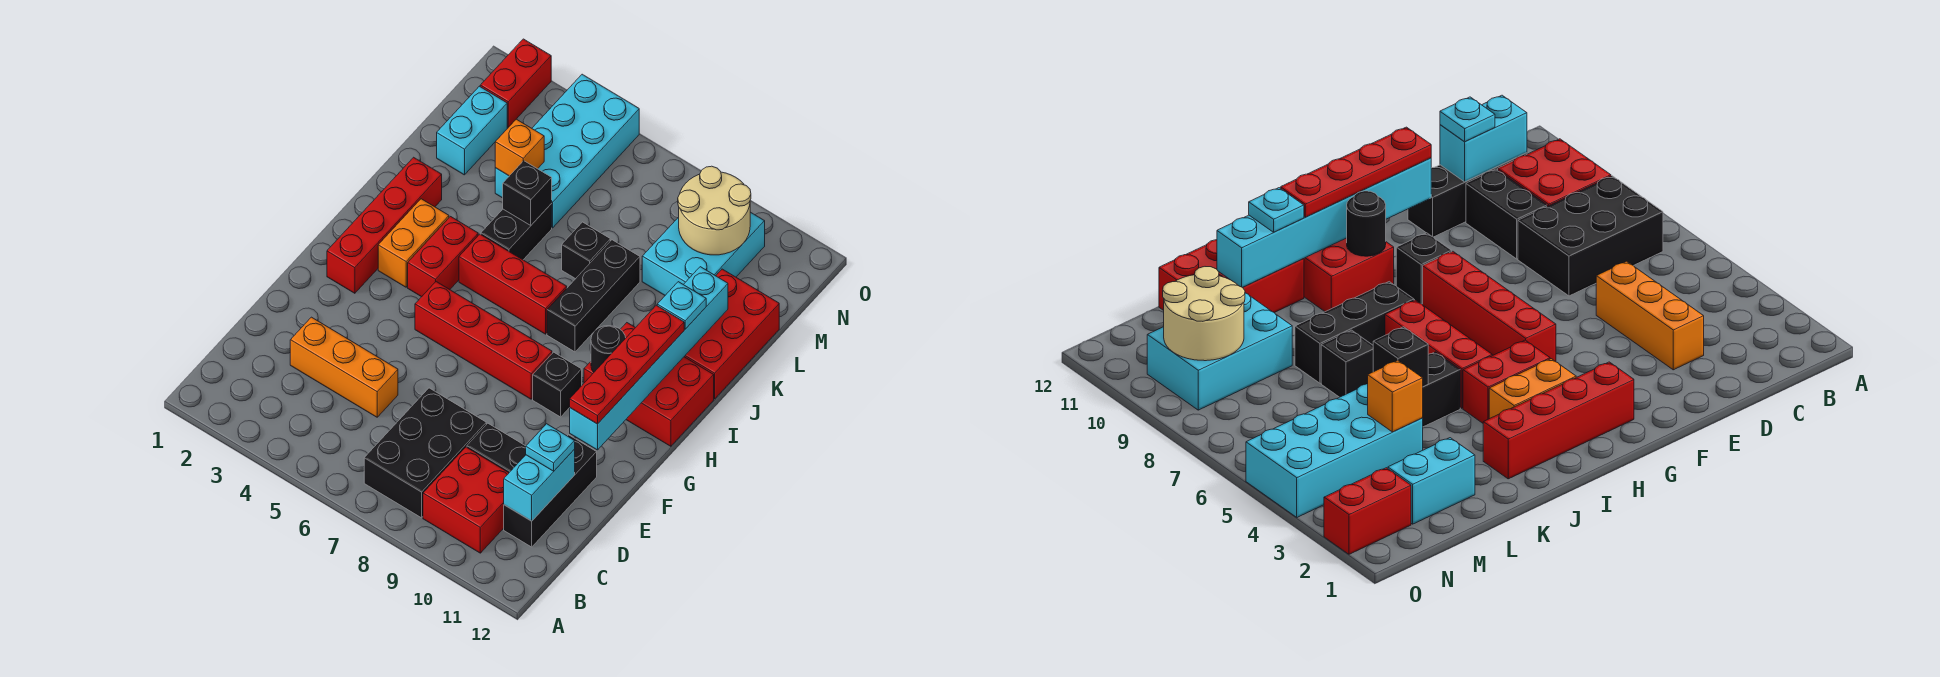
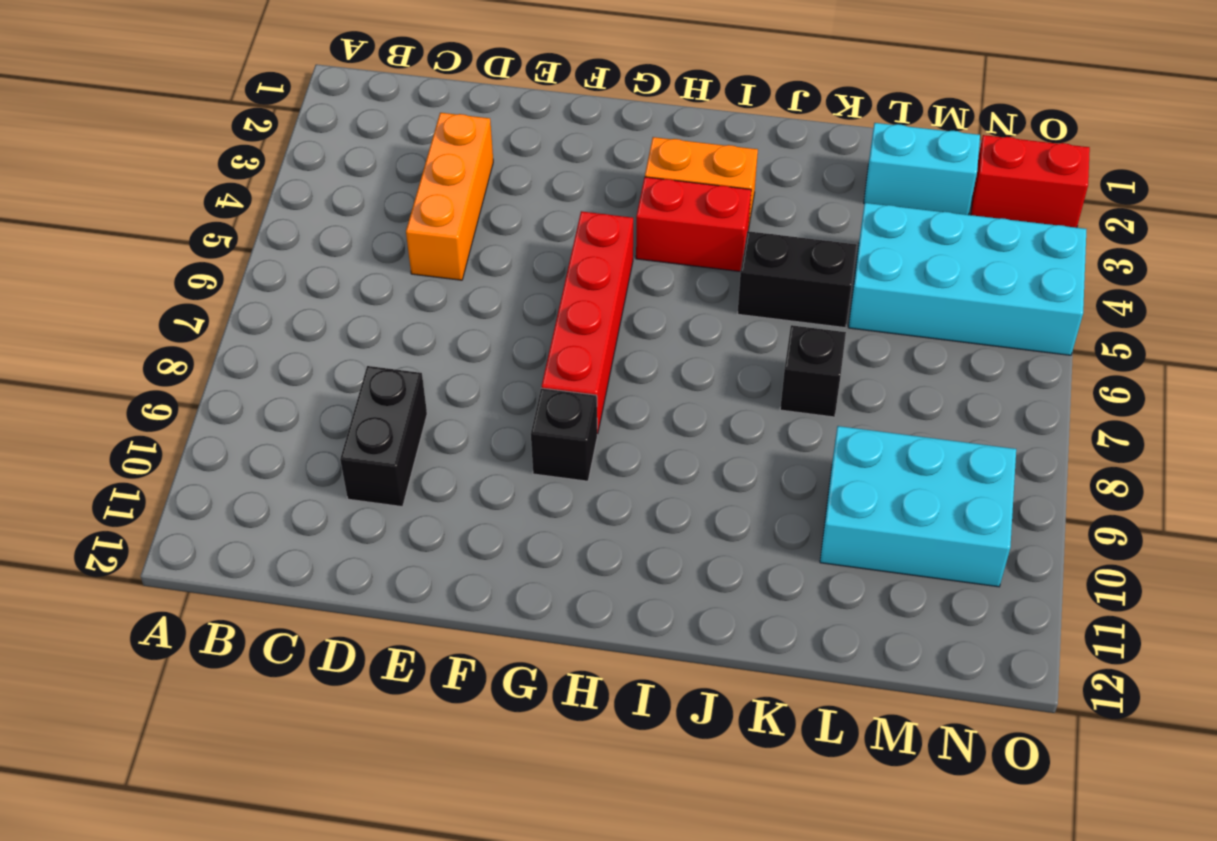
none -> black brick B7:D8 level 1
none -> red brick B9:C10 level 1
none -> black brick C11:E11 level 1

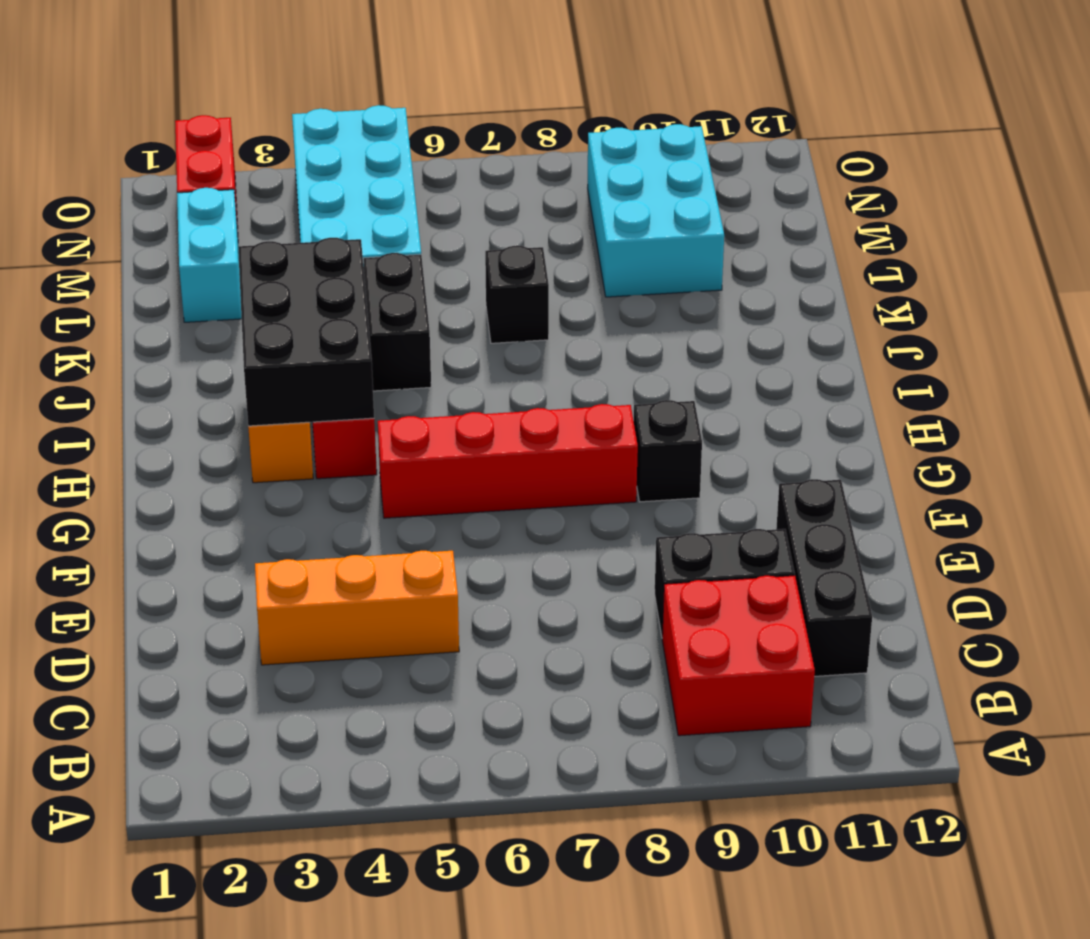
black brick H3:J4 level 2 -> black brick B7:D8 level 1
none -> red brick G2:J2 level 1
none -> red brick H10:I12 level 1
none -> red brick I5:I7 level 1

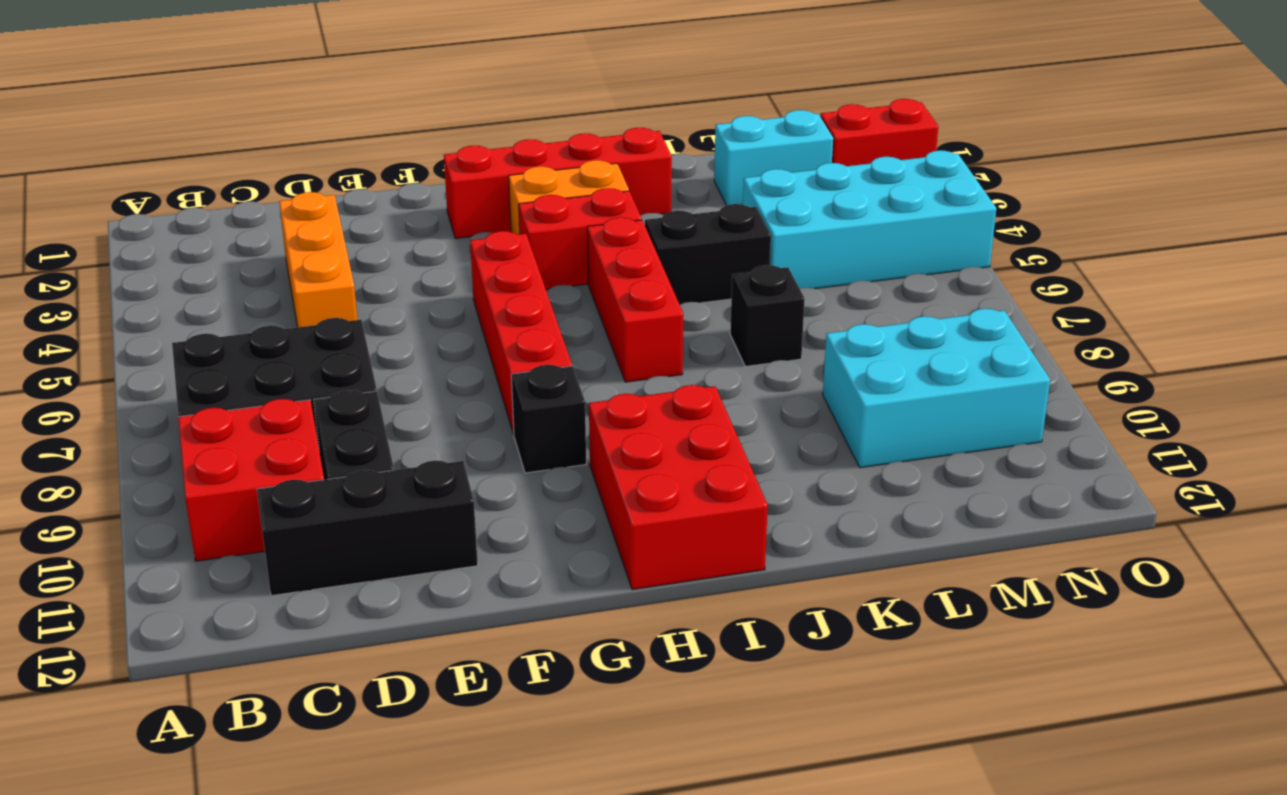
none -> black brick I8:K8 level 1
none -> red brick J11:L12 level 1
none -> cyan brick C11:D11 level 2

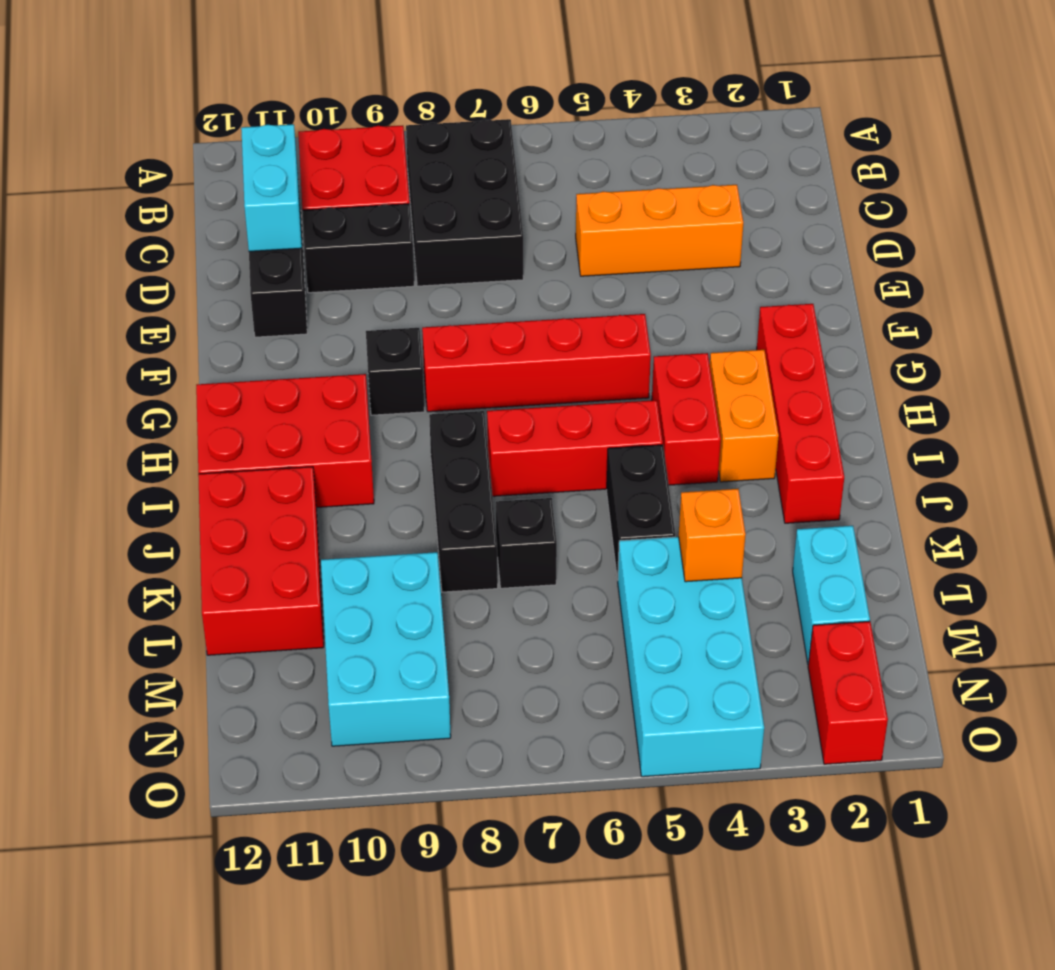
none -> cyan brick F11:K11 level 2
none -> black round brick H10 level 2
none -> black brick K5 level 2

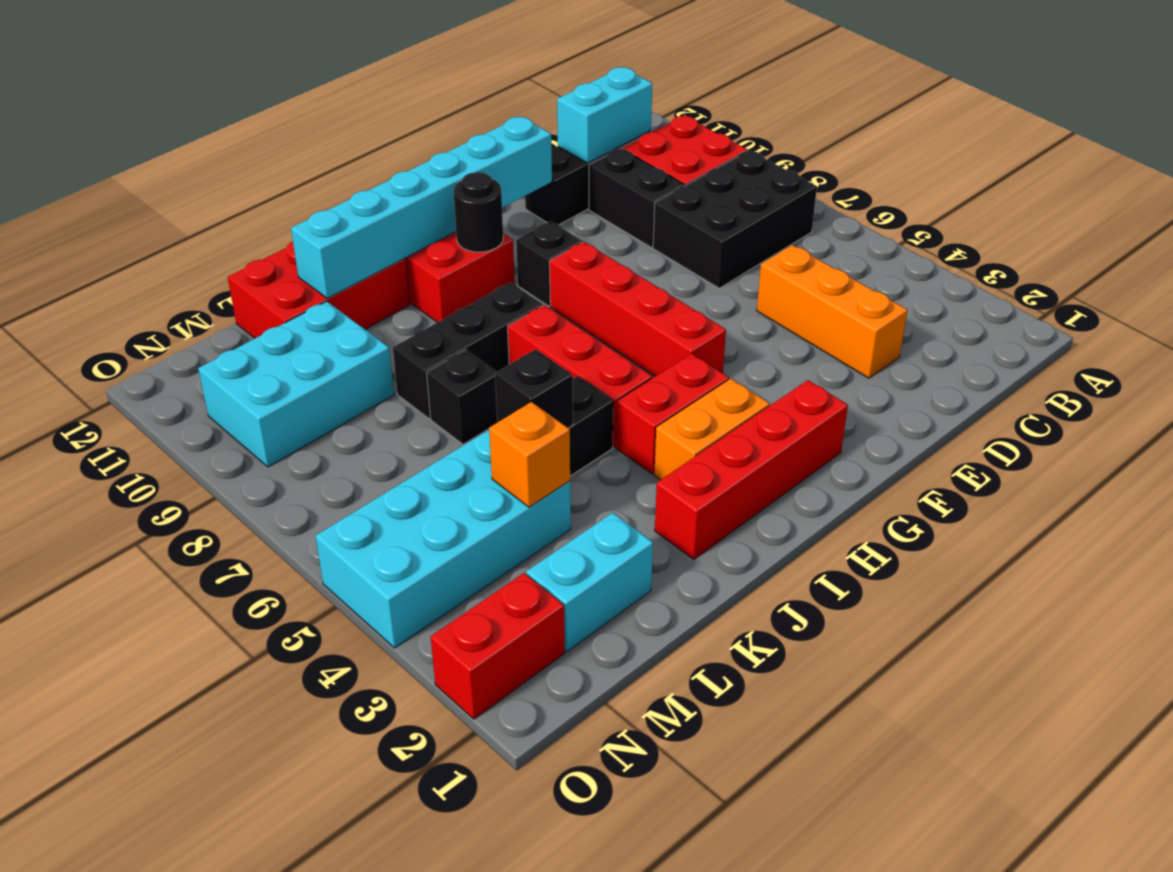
none -> tan round brick M9:N10 level 2
none -> cyan plate D11 level 3
none -> red plate F11:I11 level 3

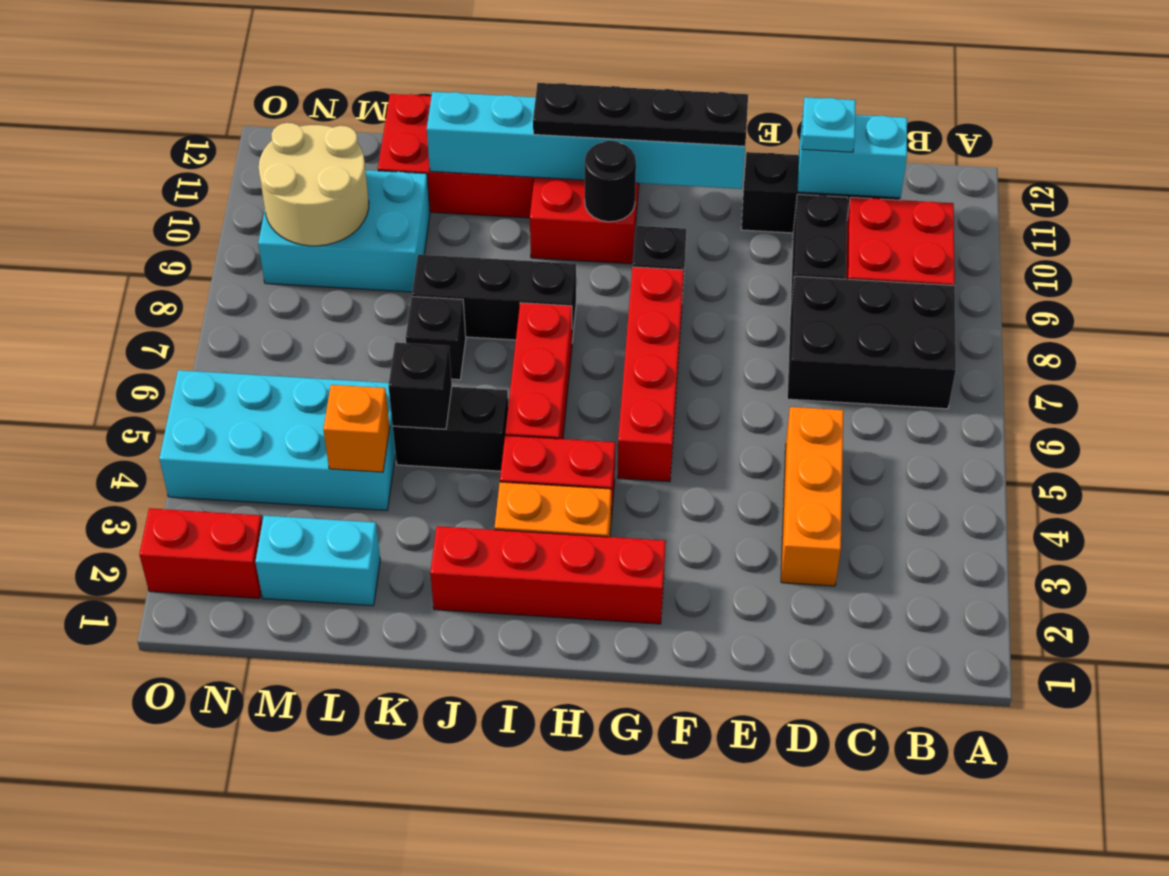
black plate F11:I11 level 3 -> red plate F11:I11 level 3
none -> cyan plate J11 level 3

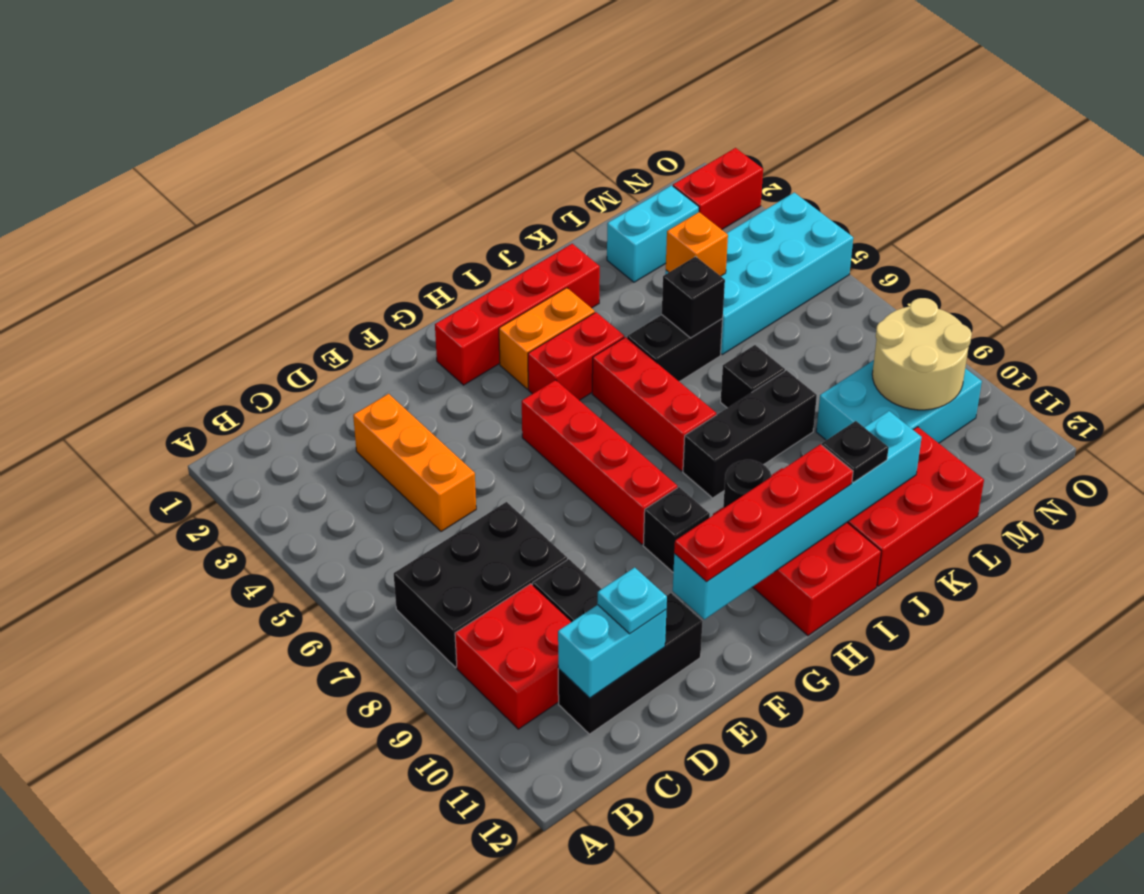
black plate J11 level 3 -> cyan plate J11 level 3

